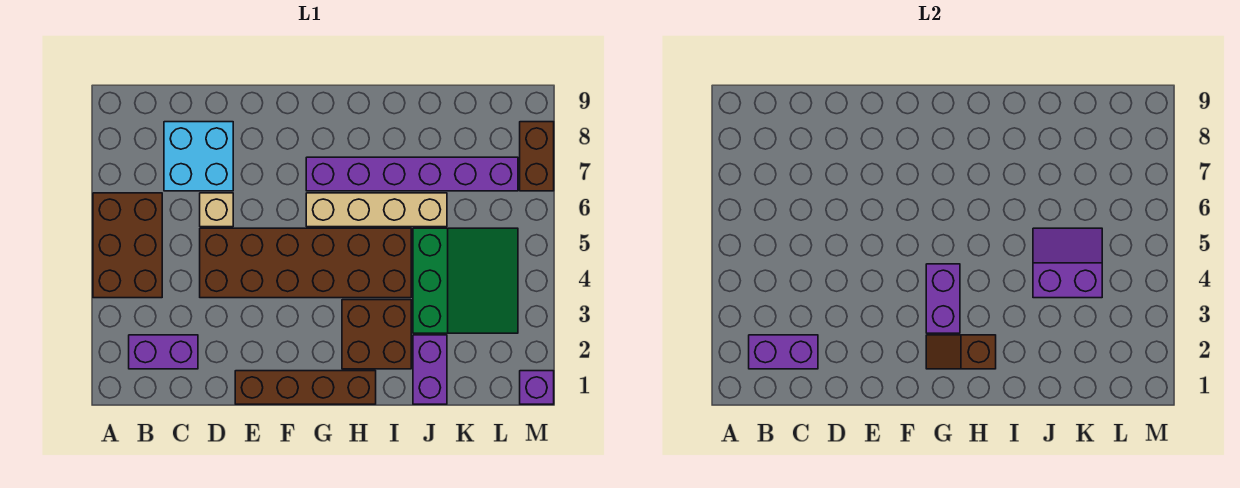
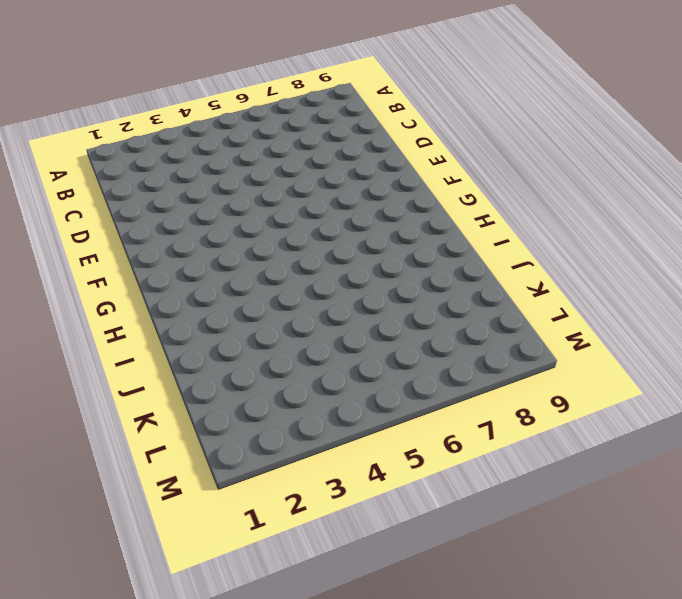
none -> brown brick A4:B6 level 1
none -> purple brick B2:C2 level 1
none -> cyan brick C7:D8 level 1

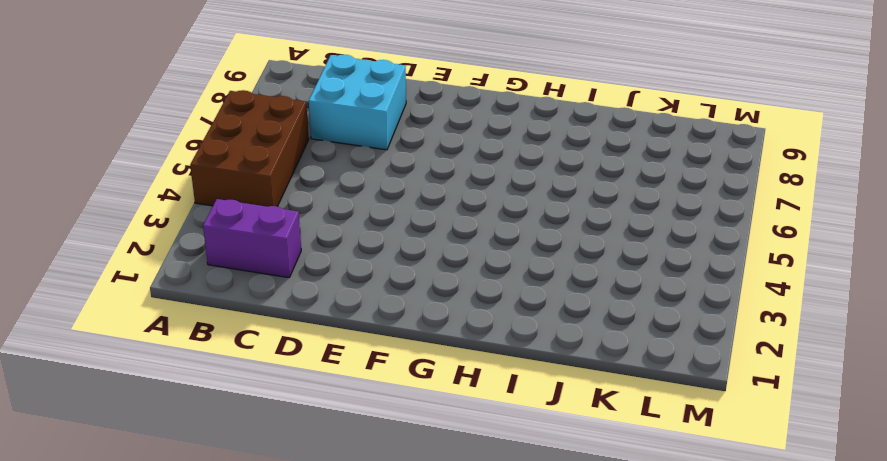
none -> brown brick D4:I5 level 1
none -> tan brick D6 level 1
none -> brown brick E1:H1 level 1

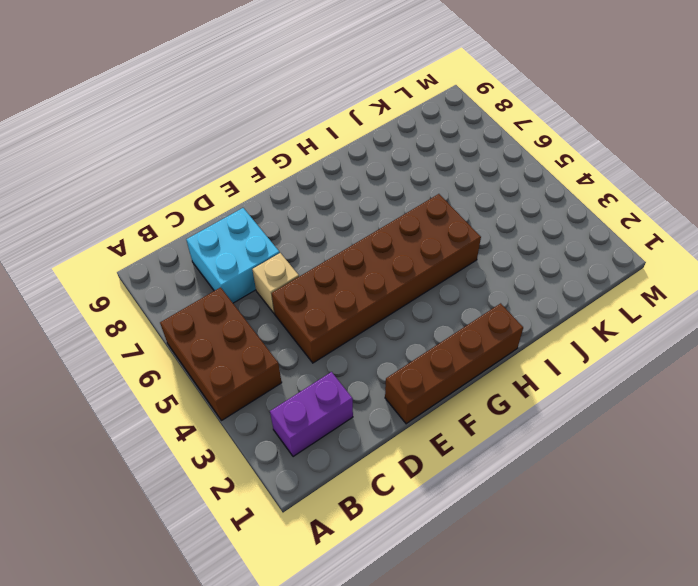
none -> tan brick G6:J6 level 1
none -> purple brick G7:L7 level 1
none -> brown brick H2:I3 level 1

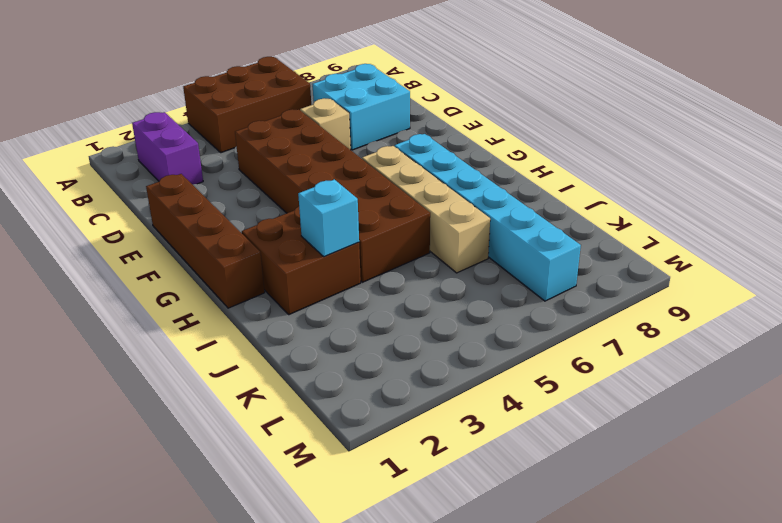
cyan brick G7:L7 level 1 -> purple brick G7:L7 level 1
cyan brick I3 level 2 -> none
none -> purple brick J1:J2 level 1
none -> green slope J3:L5 level 1 top J
none -> purple brick M1 level 1

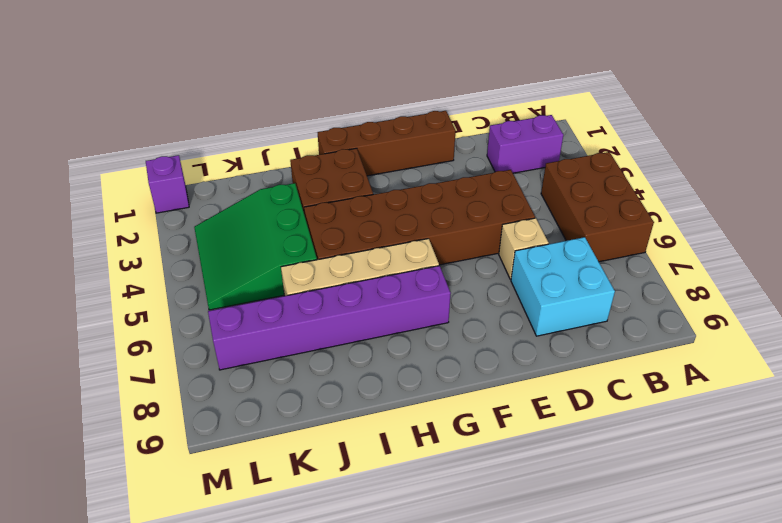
none -> purple brick J1:J2 level 1
none -> brown brick M7:M8 level 1
none -> purple brick B2:C2 level 2

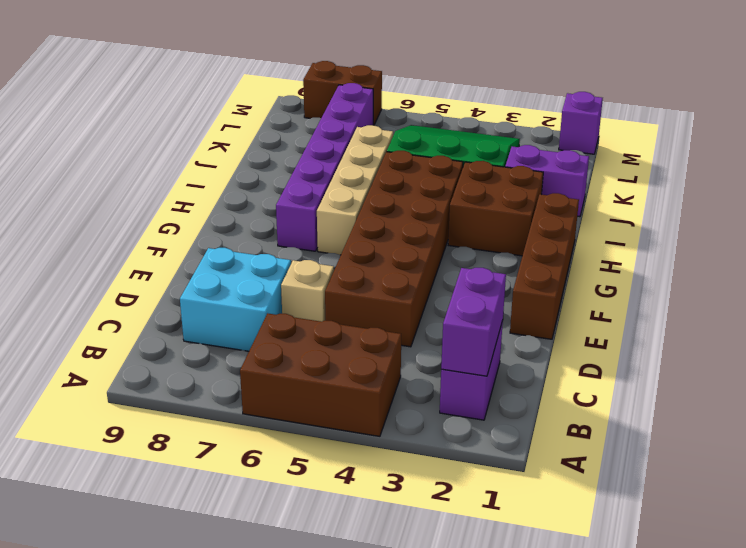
none -> brown slope G2:H2 level 2 top H
none -> purple brick G3:G4 level 2
none -> purple slope J4:K5 level 2 top 4

